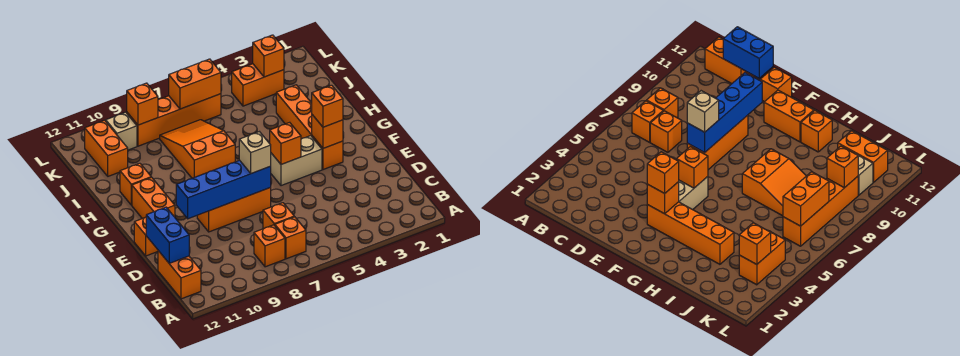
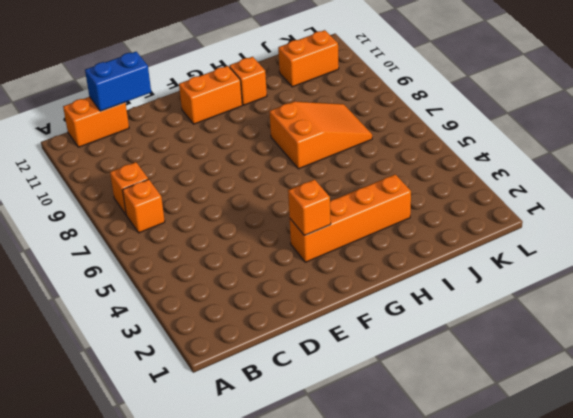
none -> orange brick C7 level 1
none -> orange brick E7:E9 level 1
none -> orange brick E12 level 1

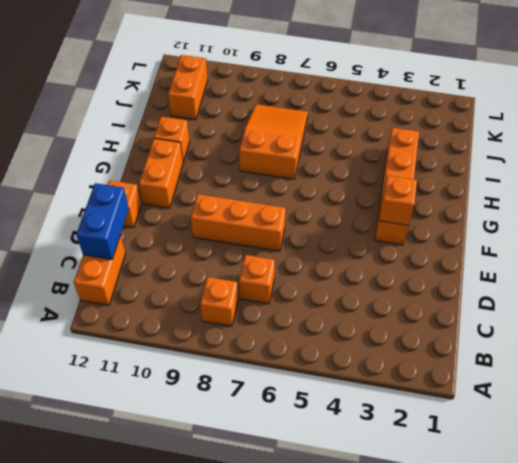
none -> orange brick B7 level 1
none -> tan brick F4:F5 level 1
none -> orange brick K3:K4 level 1

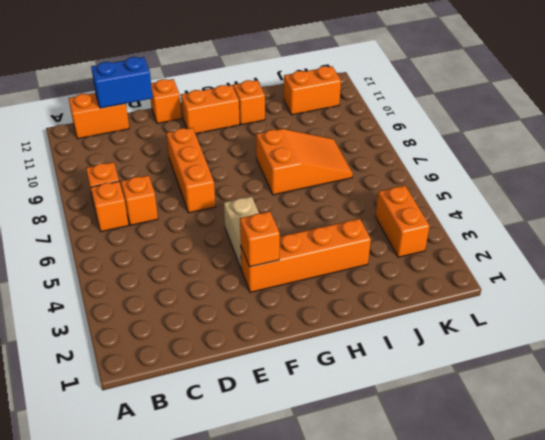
none -> orange brick K6:K9 level 1
none -> tan brick K10 level 1
none -> blue brick E7:E10 level 2

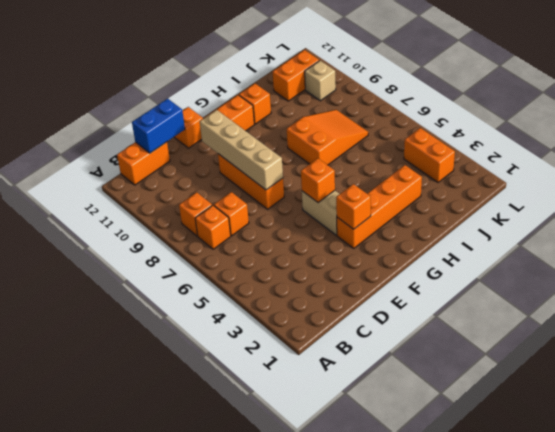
tan brick E7:E10 level 2 -> blue brick E7:E10 level 2
none -> orange brick K6:K9 level 1
none -> orange brick K3 level 2
none -> orange brick K6:K7 level 2

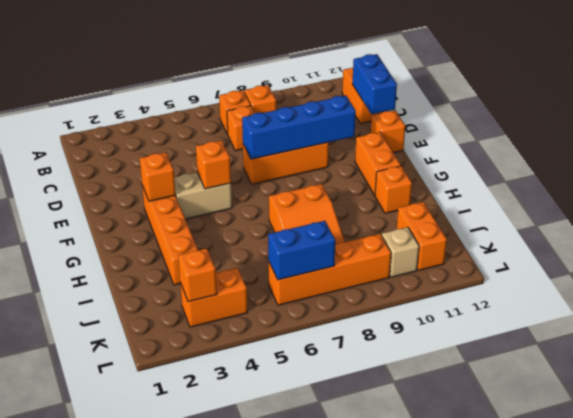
blue brick K6:K7 level 2 -> orange brick K6:K7 level 2
none -> orange brick K9 level 2
none -> tan brick E7 level 3
none -> orange brick F3 level 3

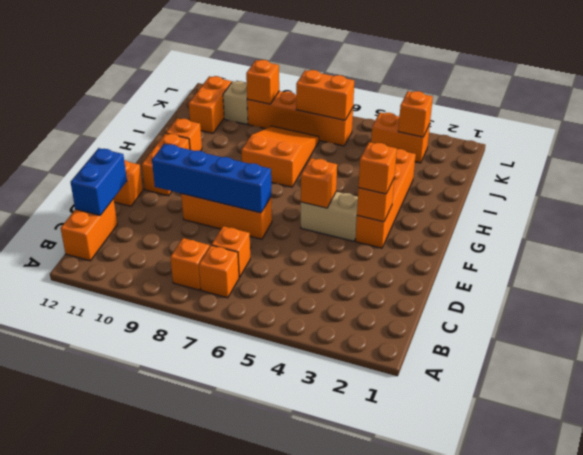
none -> tan brick E7 level 3

